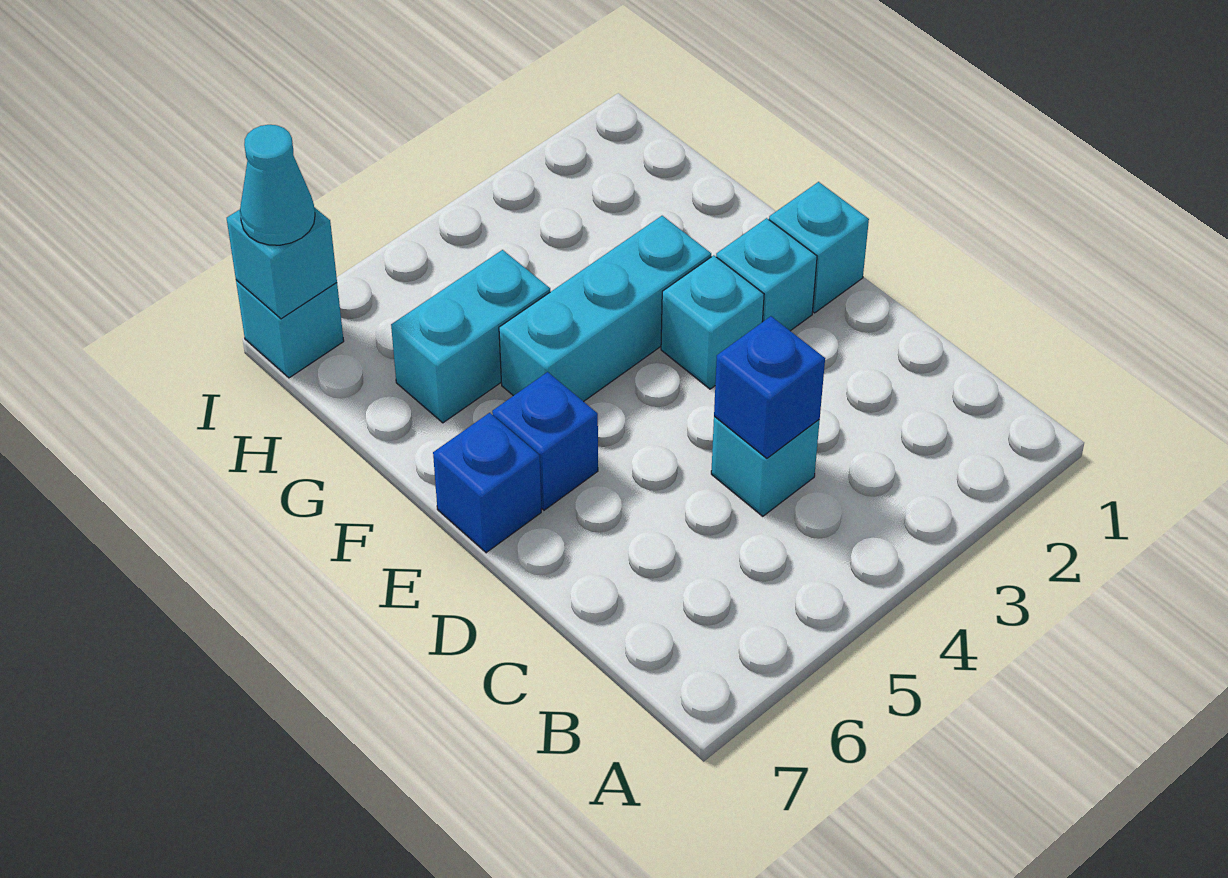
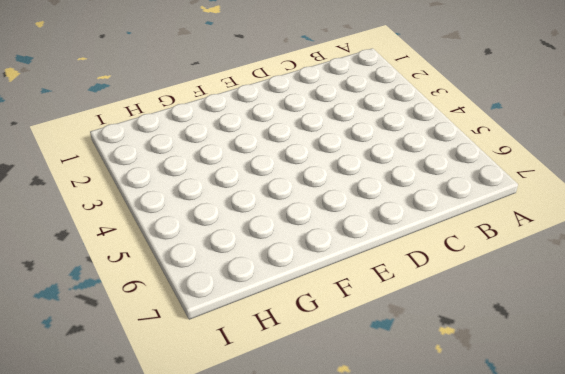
none -> cyan brick C4 level 1
none -> cyan brick E1 level 1
none -> cyan brick E2 level 1

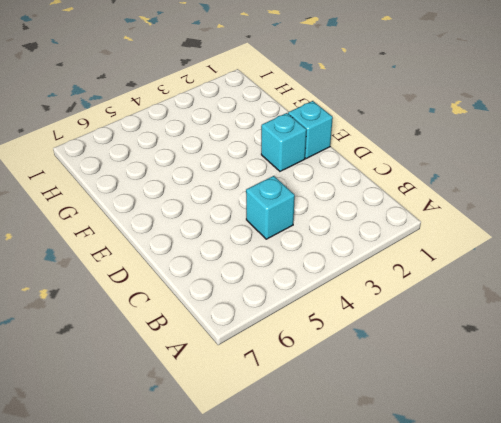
none -> cyan brick E3 level 1
none -> blue brick E6 level 1
none -> blue brick E7 level 1

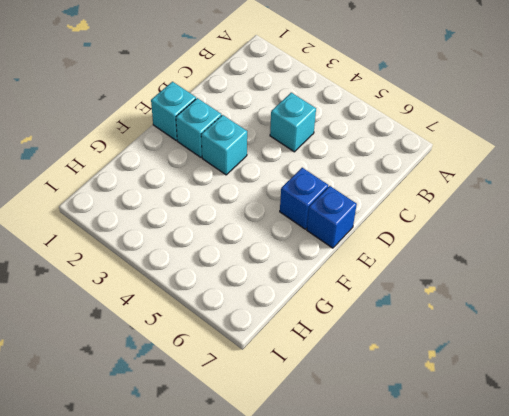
none -> cyan brick F3:F5 level 1
none -> cyan brick G5:G6 level 1
none -> cyan brick I7 level 1

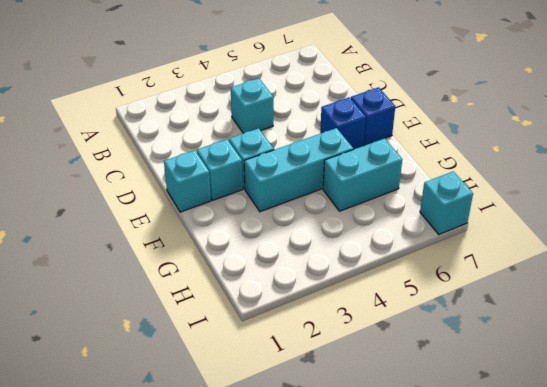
none -> blue brick C4 level 2
none -> cyan brick I7 level 2
none -> cyan cone I7 level 3

